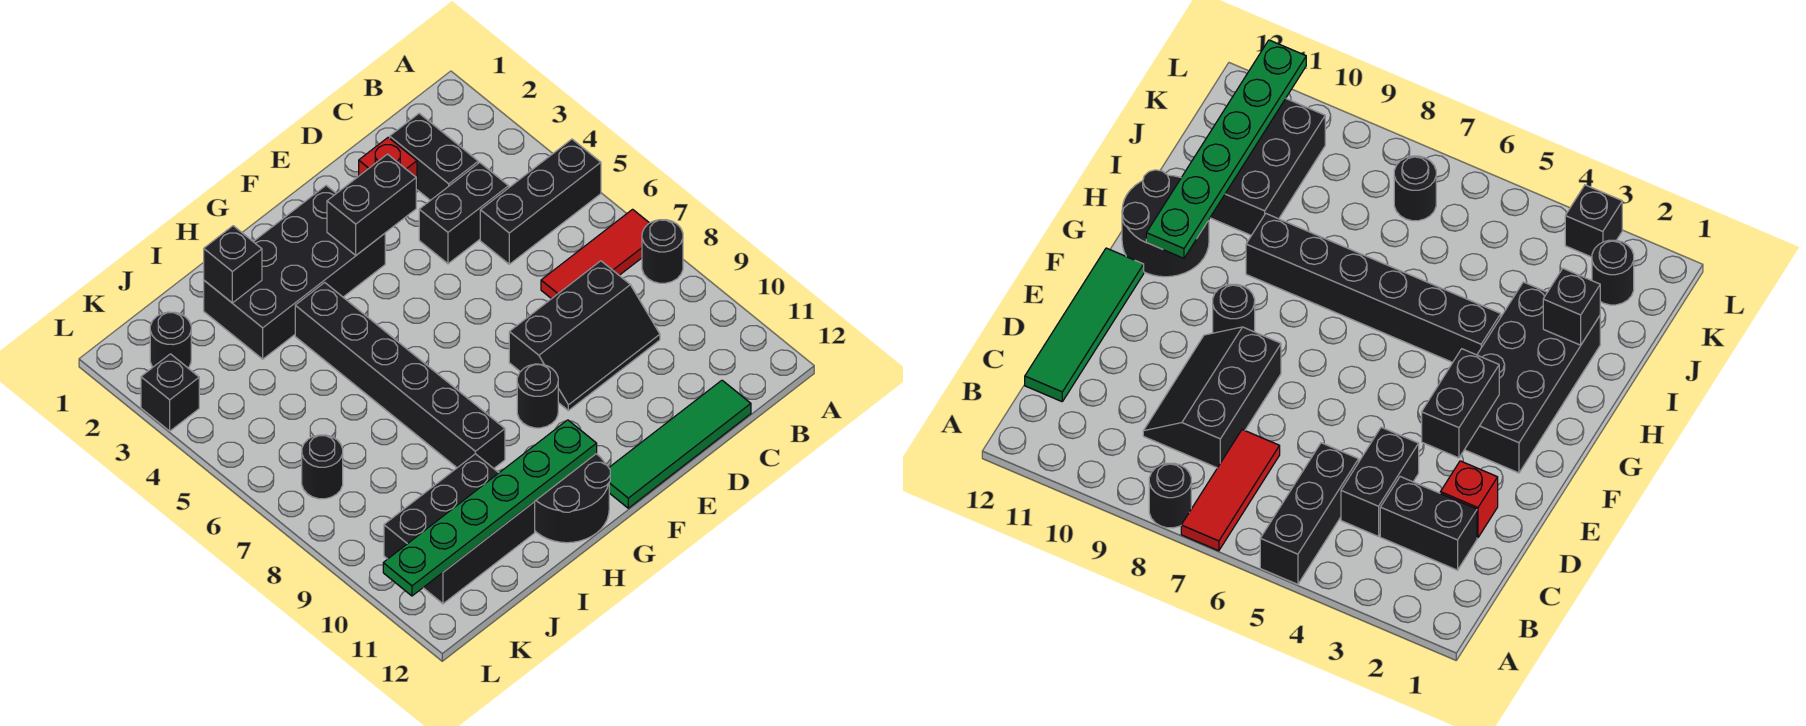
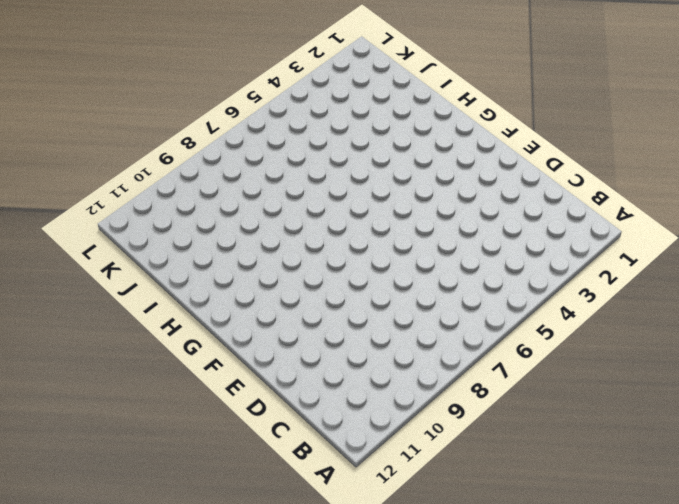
none -> black brick A5:C5 level 1
none -> red tile A7:C7 level 1
none -> black round brick A8 level 1

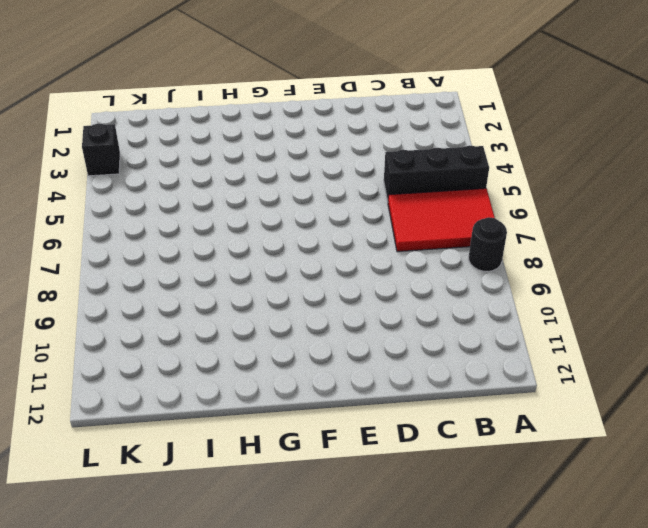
red tile A6:C7 level 1 -> red tile A7:C7 level 1
none -> black brick C2:C3 level 1
none -> black brick C4:D4 level 1
none -> black slope C8:E9 level 1 top 8

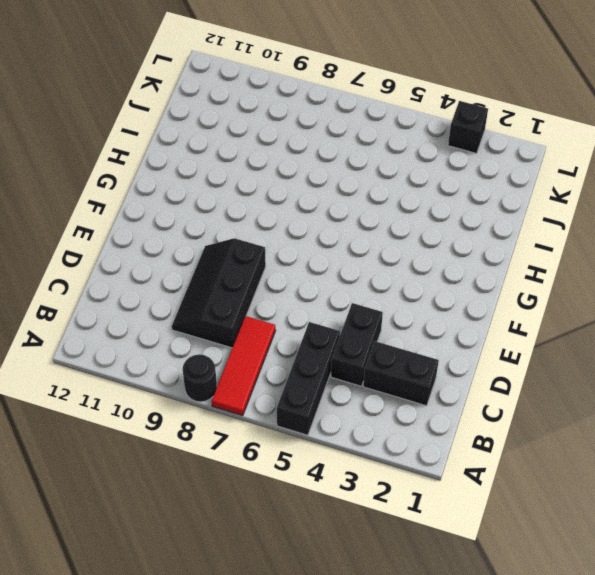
none -> green tile C12:F12 level 1
none -> red brick D2 level 1
none -> black brick F2:I3 level 1

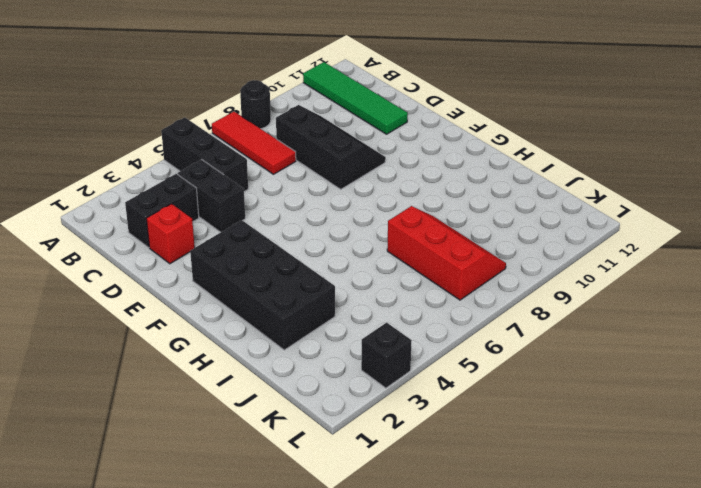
green tile A11:D11 level 1 -> green tile C12:F12 level 1
red slope I7:K8 level 1 top 7 -> black round brick K7 level 1
none -> black round brick F9 level 1
none -> black round brick G11:H12 level 1
none -> black brick H4:H9 level 1

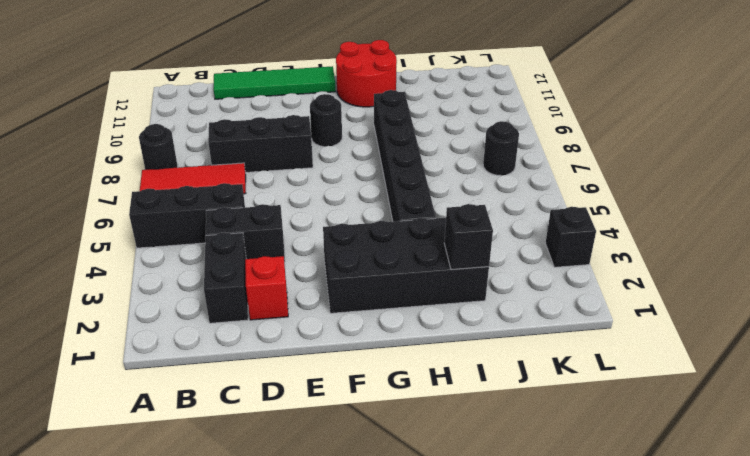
red round brick G11:H12 level 1 -> black round brick G11:H12 level 1
none -> black brick I10:K11 level 1
none -> black round brick K2 level 1
none -> black brick E3:F3 level 2

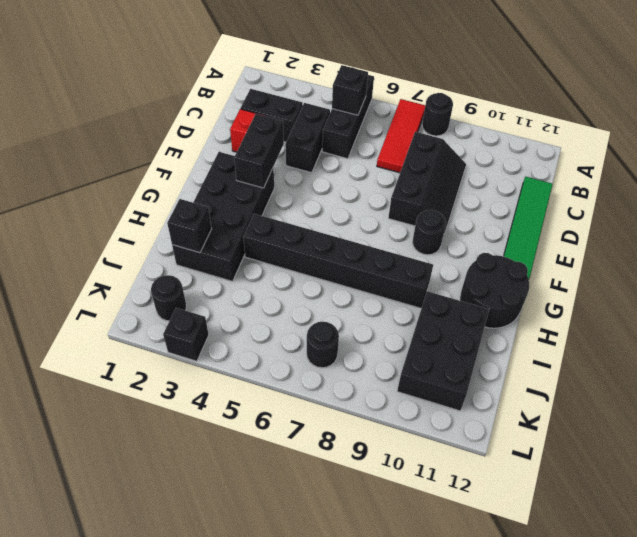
black brick B5 level 2 -> none
none -> green plate G11:L11 level 2

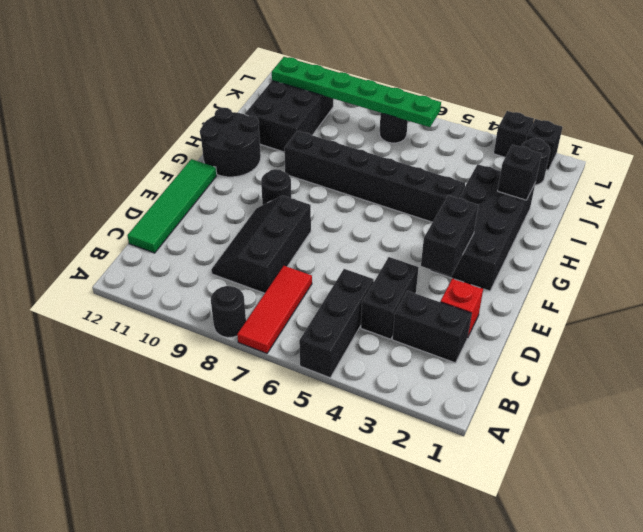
green plate K6:K11 level 2 -> green plate G11:L11 level 2
black brick L2 level 1 -> none

